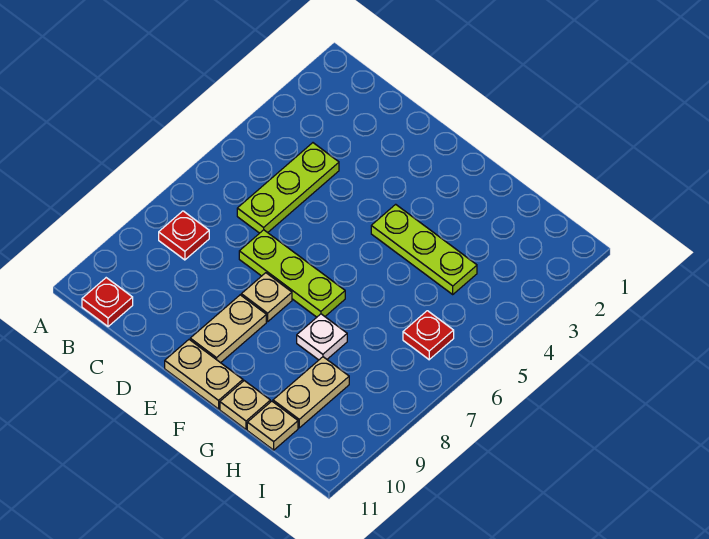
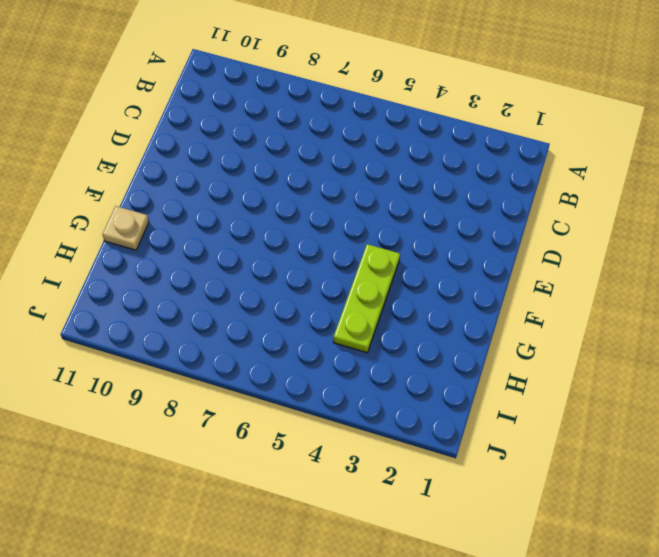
none -> red plate B8 level 1
none -> red plate B11 level 1
none -> lime plate C4:C6 level 1

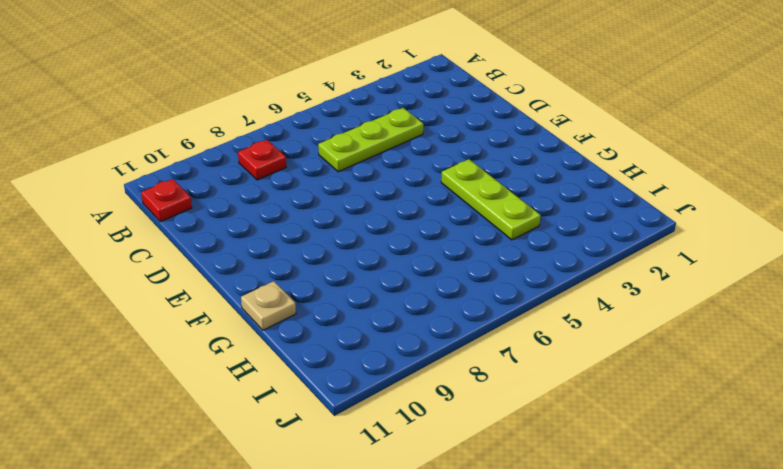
none -> lime plate D7:F7 level 1
none -> tan plate E8 level 1
none -> tan plate E9:E10 level 1

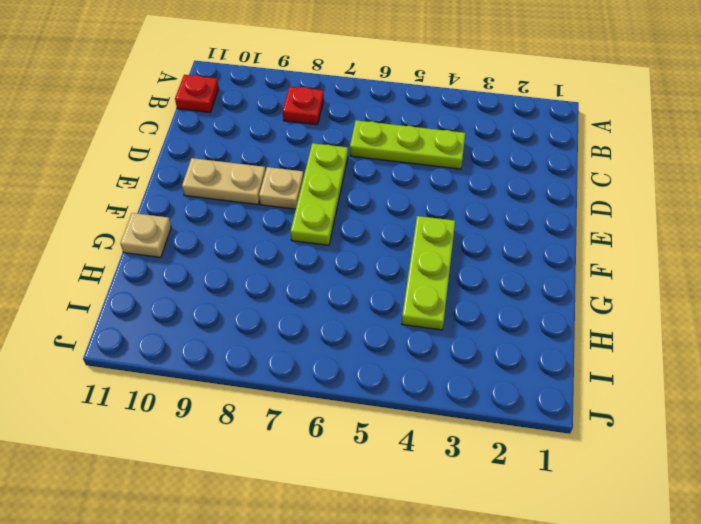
none -> tan plate E11:F11 level 1
none -> white plate G8 level 1
none -> tan plate H9:H10 level 1

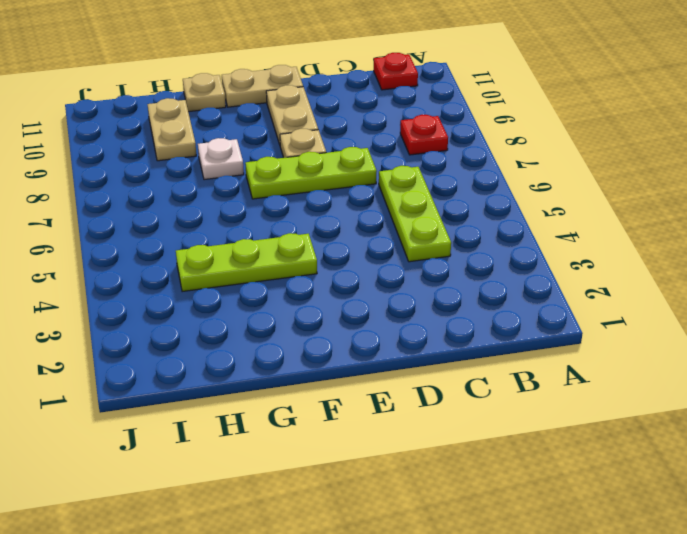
none -> tan plate H11 level 1
none -> red plate I6 level 1

